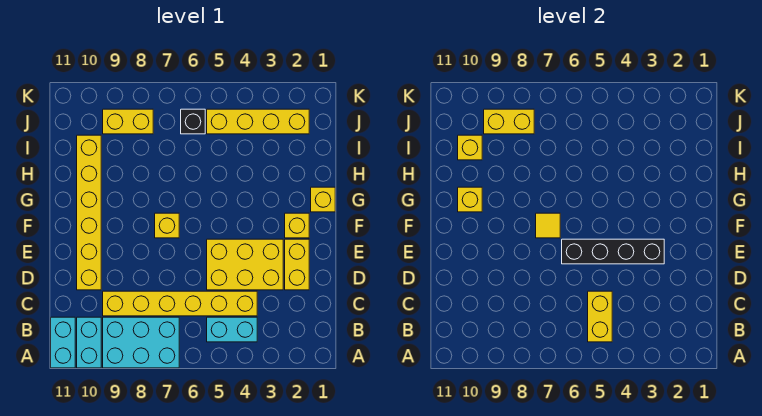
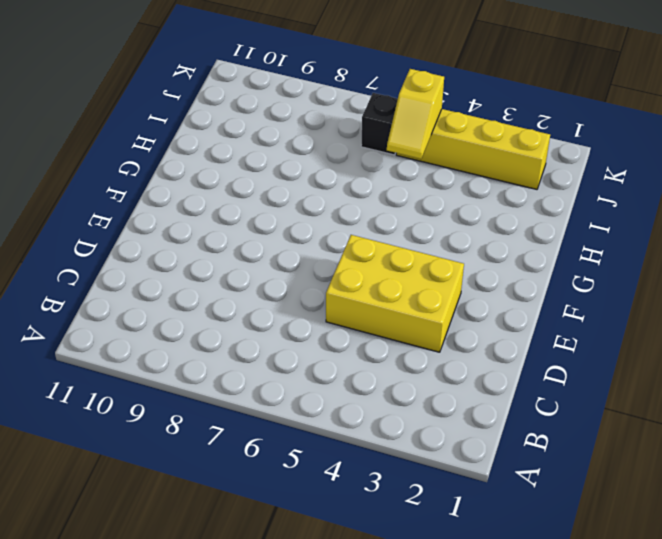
yellow slope I5:J5 level 2 top J -> none
none -> cyan brick A7:B9 level 1
none -> cyan brick A10:B10 level 1
none -> cyan brick A11:B11 level 1

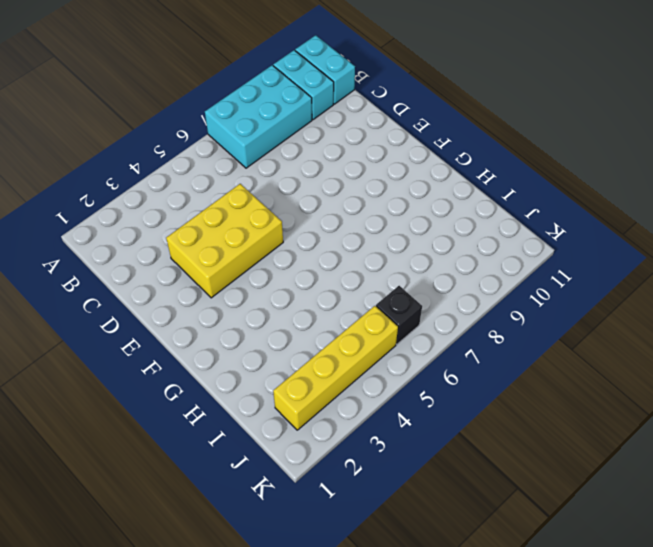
none -> cyan brick B4:B5 level 1
none -> yellow brick C4:C9 level 1
none -> yellow brick D2:E2 level 1

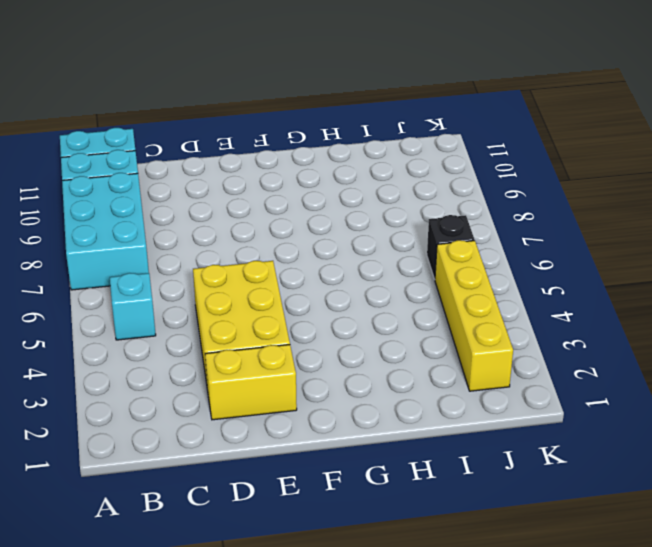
cyan brick B5 level 1 -> cyan brick B4:B5 level 1
none -> yellow brick C4:C9 level 1
none -> yellow brick D10:I10 level 1
none -> yellow brick F2 level 1

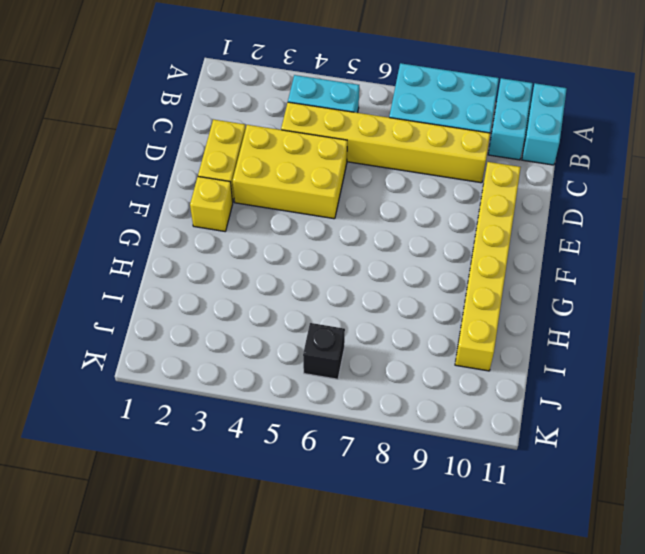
none -> yellow brick F7 level 1
none -> yellow brick G1 level 1
none -> yellow brick J2:J5 level 1

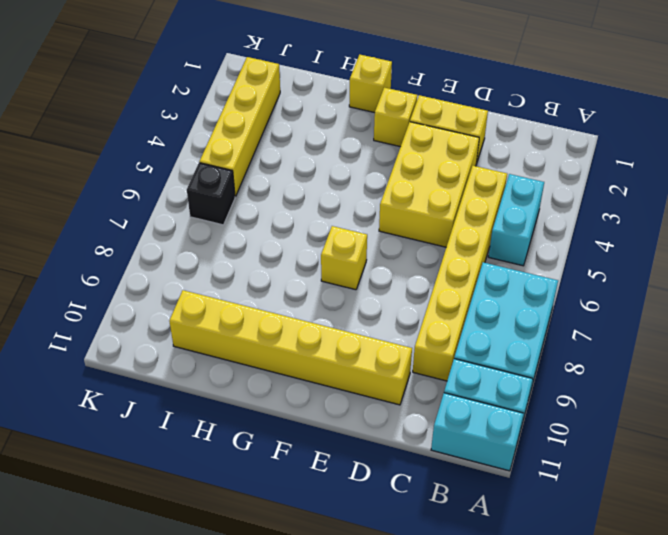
none -> yellow brick J8:J9 level 1
none -> yellow brick B5:C5 level 2
none -> black brick E3:E6 level 2

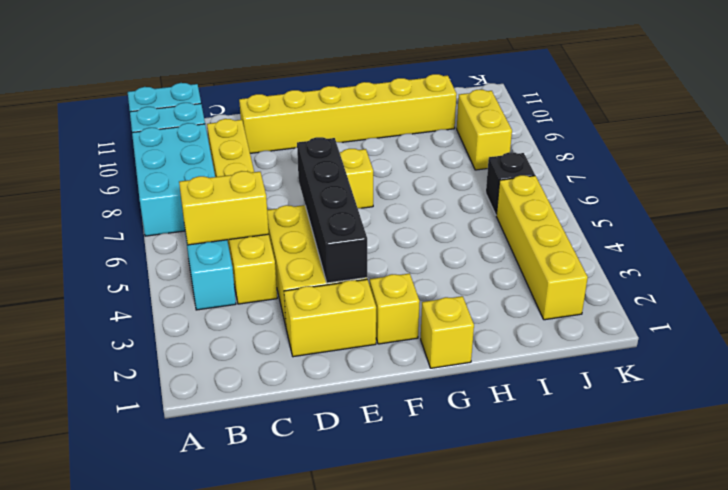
none -> yellow tile F7 level 2
none -> yellow brick G10 level 2
none -> yellow brick I10 level 2

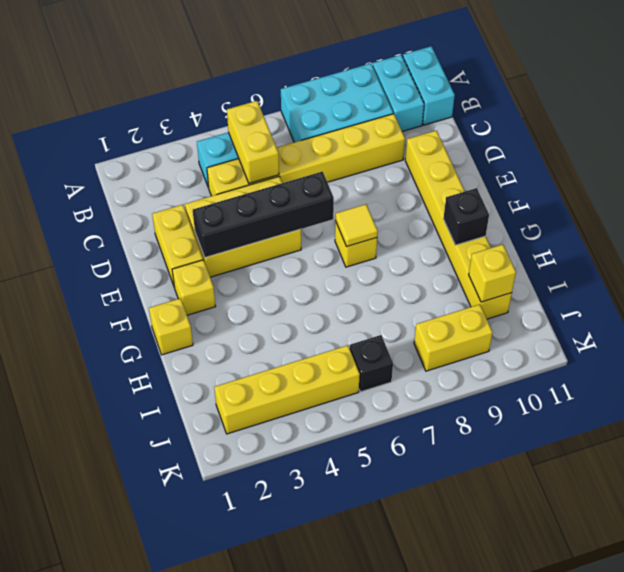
black brick G10 level 2 -> yellow brick G10 level 2
none -> yellow brick J8:J9 level 2

